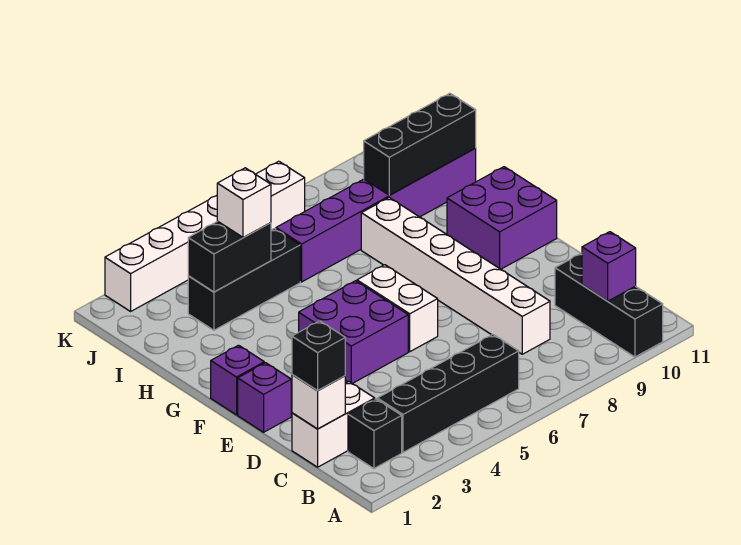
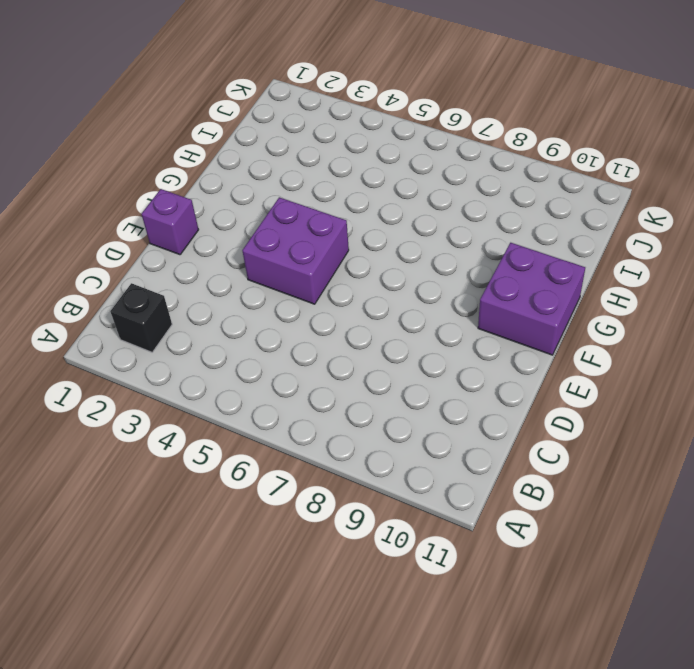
none -> black brick A10:C10 level 1
none -> black brick B3:B6 level 1
none -> white brick C1:C2 level 1

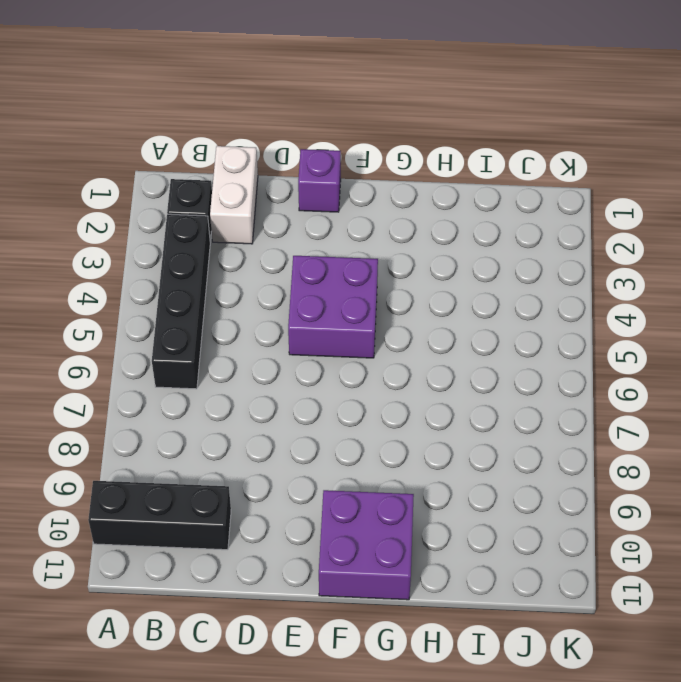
none -> white brick C8:H8 level 1
none -> white brick E6:F6 level 1
none -> purple brick F1 level 1

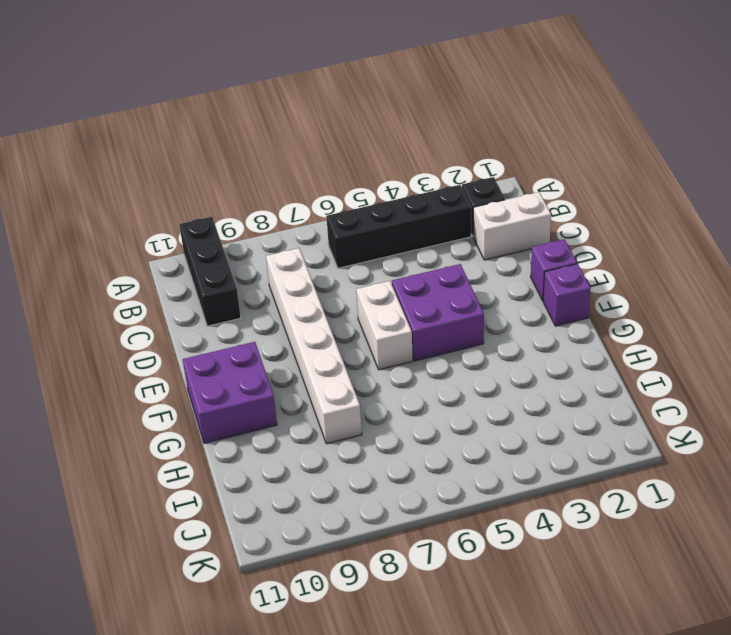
none -> black brick I3:I5 level 1
none -> purple brick I6:I11 level 1
none -> white brick K2:K7 level 1

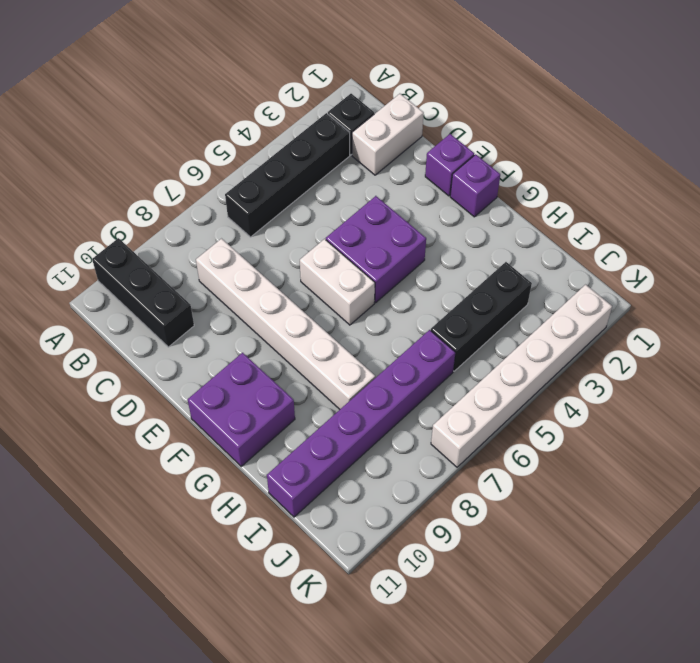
none -> purple brick B10 level 2
none -> white brick C1 level 2
none -> black brick I3:I4 level 2

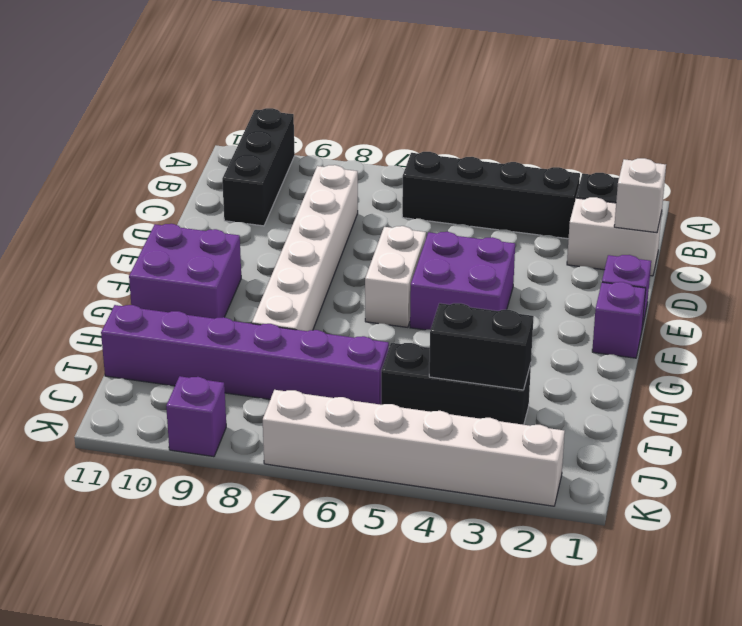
purple brick K9 level 1 -> purple brick B10 level 2
none -> black brick I9:I11 level 2
none -> black brick C1 level 3
none -> white brick I4 level 3

